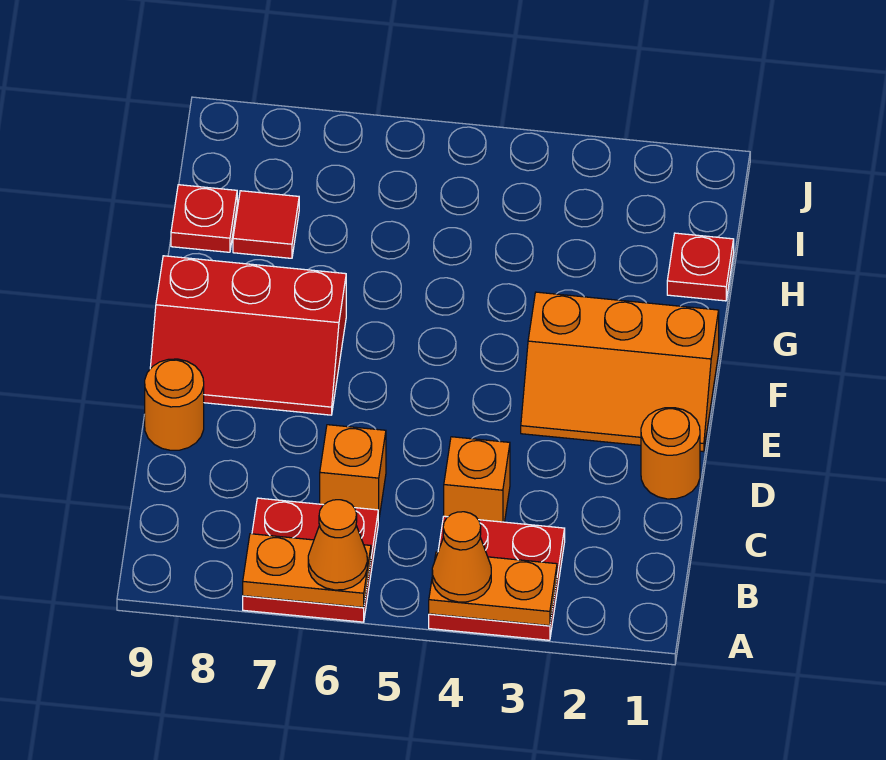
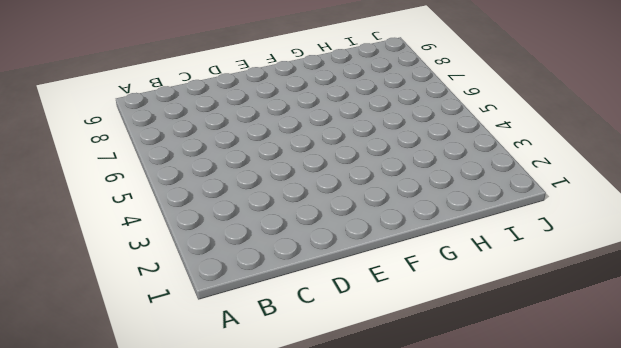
none -> red plate A3:B4 level 1
none -> red plate A6:B7 level 1
none -> orange brick C4 level 1

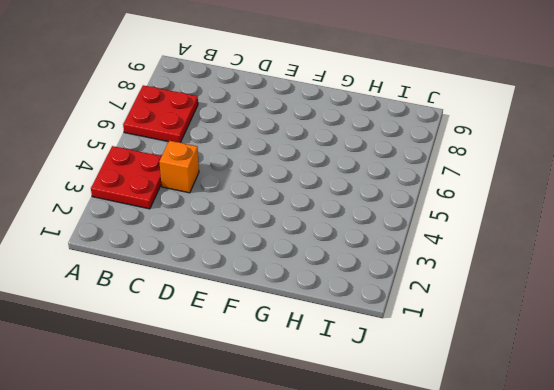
none -> orange brick C6 level 1
none -> orange round brick D1 level 1
none -> orange round brick D9 level 1

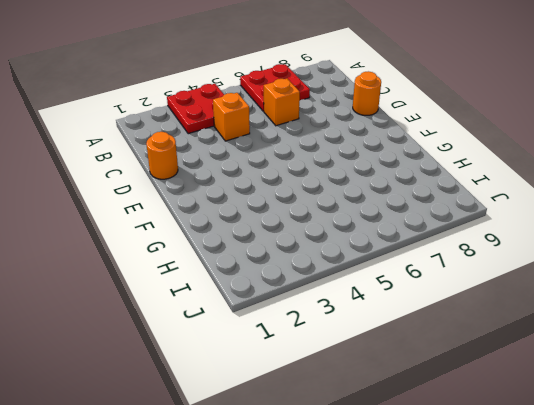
none -> orange slope E1:F3 level 1 top F
none -> red slope E7:F9 level 1 top F
none -> red plate H1 level 1

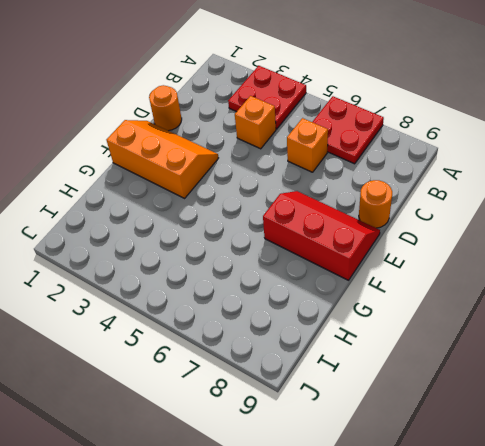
none -> red plate H1 level 1
none -> red tile H8 level 1
none -> red plate H9 level 1

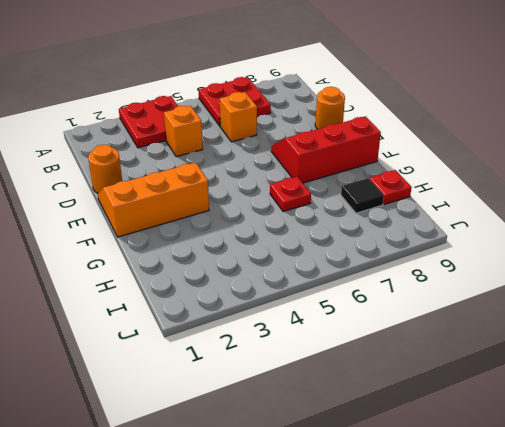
red plate G6 level 1 -> red plate H1 level 1
black tile H8 level 1 -> red tile H8 level 1
none -> orange plate A3:A4 level 2
none -> orange plate A6:A7 level 2
none -> orange cone A4 level 3

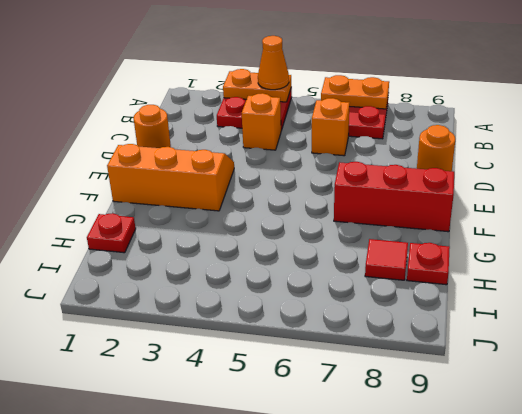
none -> orange cone A6 level 3

